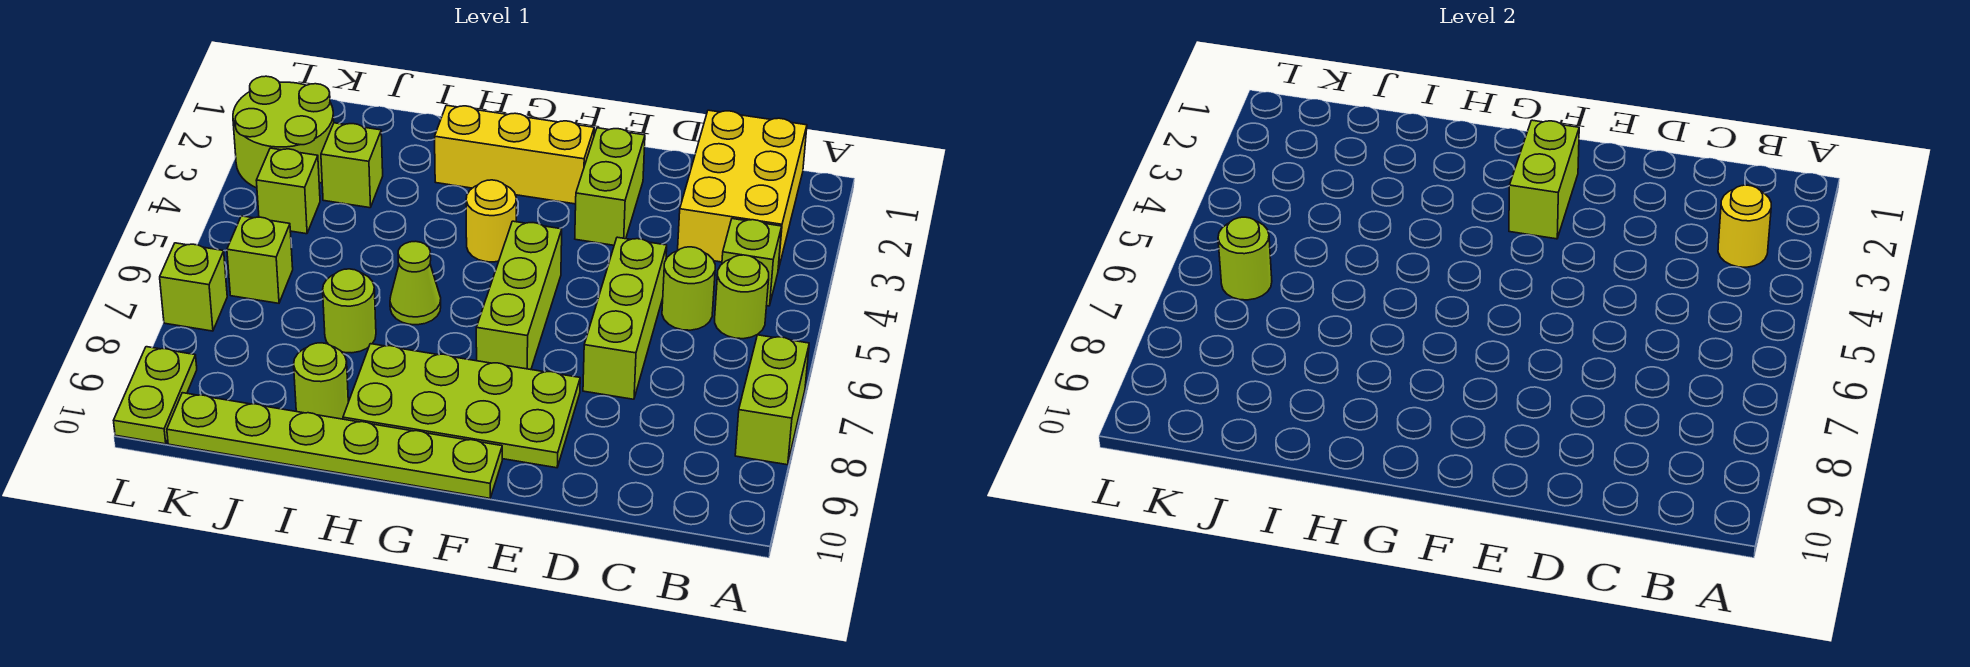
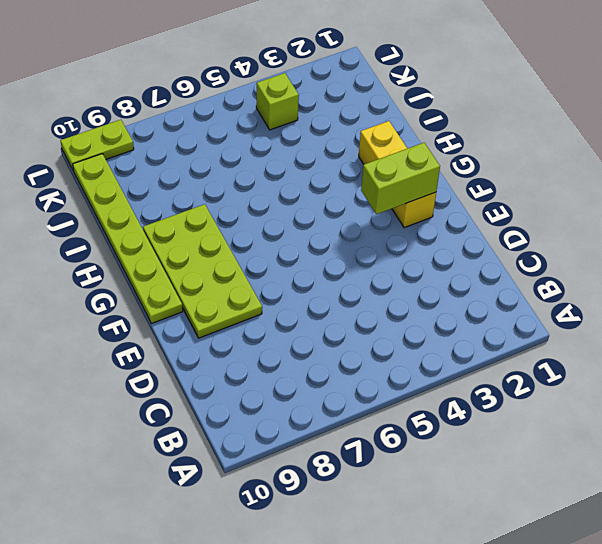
none -> lime brick A7:A8 level 1
none -> yellow brick B1:C3 level 1
none -> lime brick B4 level 1

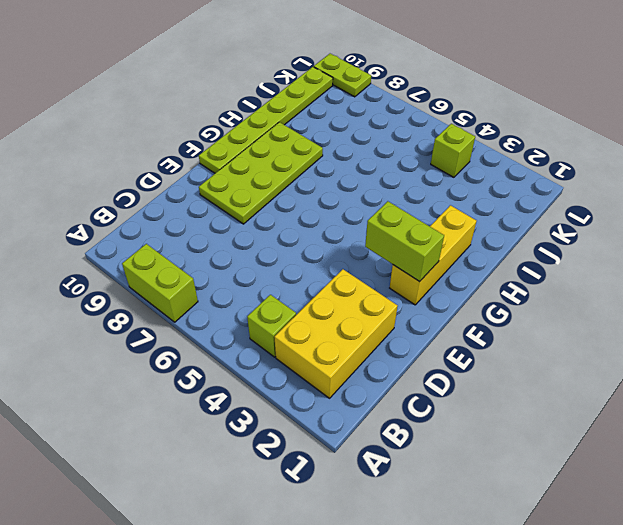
yellow brick B2:D3 level 1 -> yellow brick B1:C3 level 1
none -> lime round brick B5 level 1
none -> lime round brick C5 level 1
none -> lime brick D5:D7 level 1

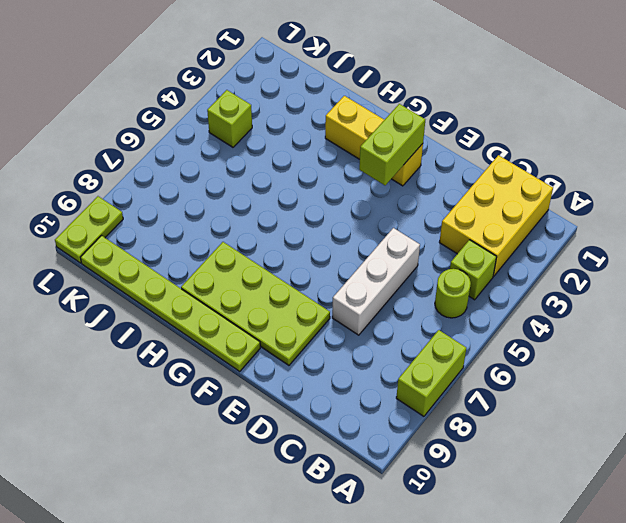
white brick D5:D7 level 1 -> lime brick D5:D7 level 1
none -> lime round brick C5 level 1
none -> lime brick E2:E3 level 1
none -> lime brick F5:F7 level 1

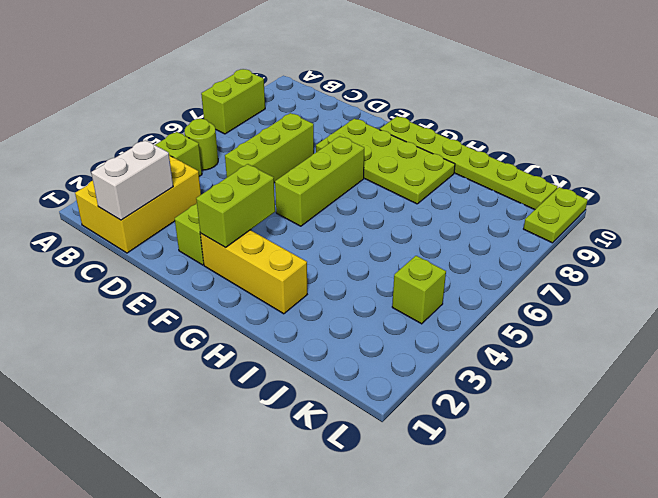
white brick C1:C2 level 2 -> none
none -> lime round brick C5 level 1
none -> yellow round brick G4 level 1
none -> lime cone H6 level 1

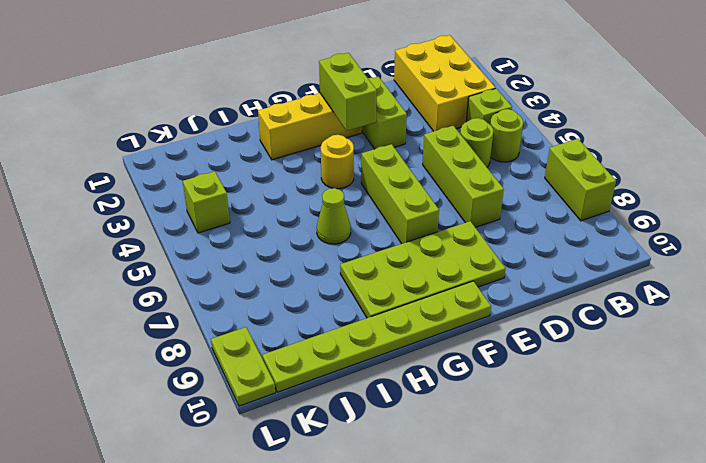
none -> lime round brick I7 level 1
none -> lime round brick I9 level 1
none -> lime brick J3 level 1

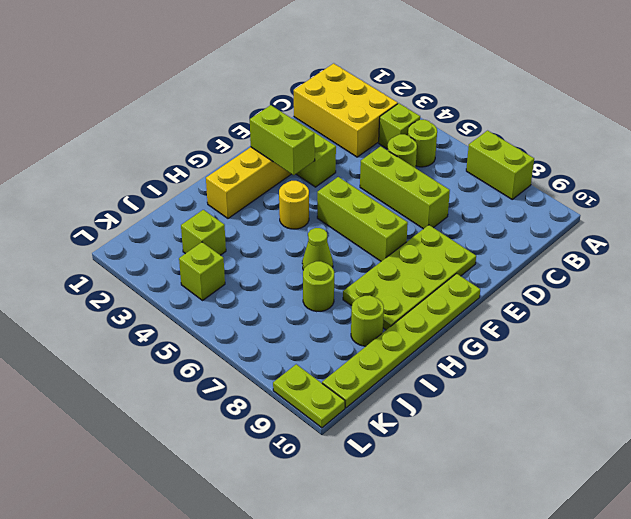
none -> lime round brick K2:L3 level 1
none -> lime brick K6 level 1
none -> lime brick L7 level 1

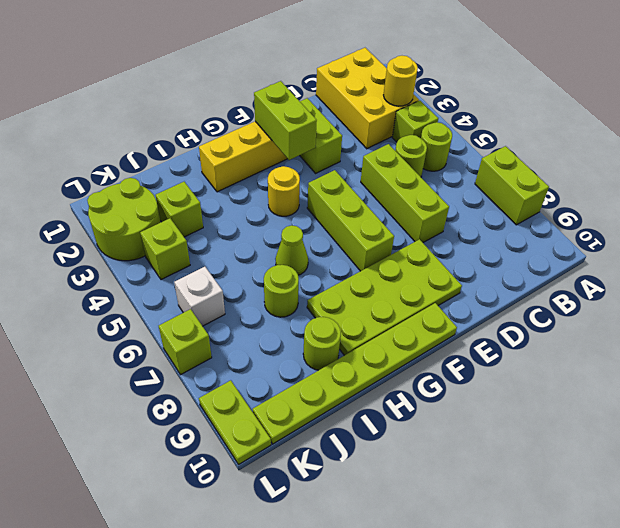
white brick K6 level 1 -> lime brick K6 level 1
none -> lime round brick K6 level 2

